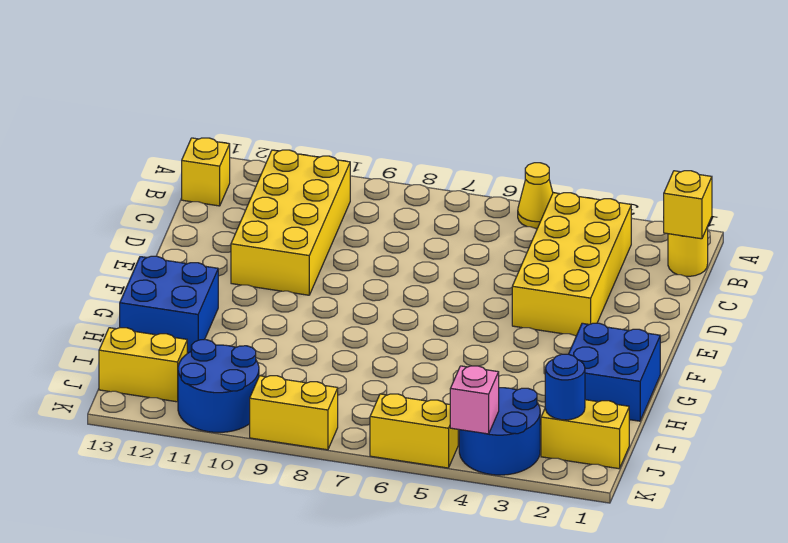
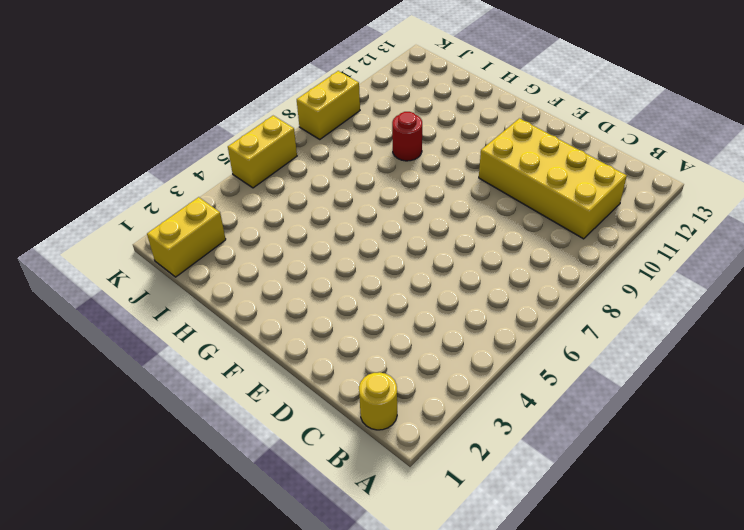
red round brick H9 level 1 -> none
none -> yellow cone A5 level 1
none -> yellow brick B3:E4 level 1
none -> yellow brick B13 level 1

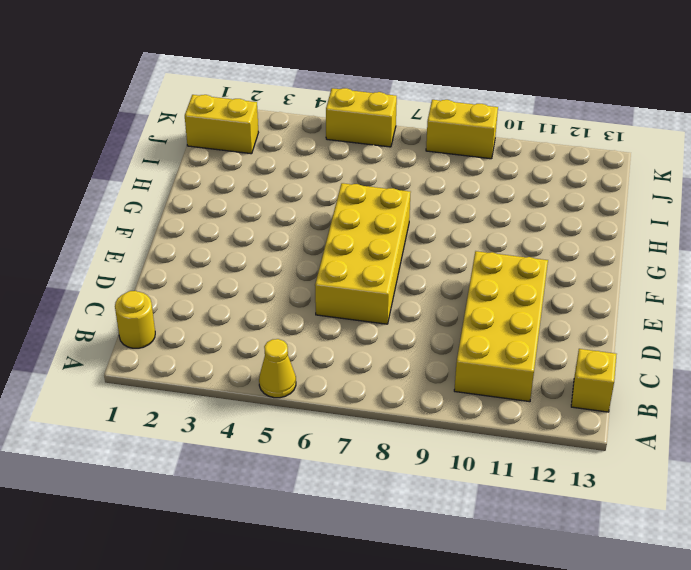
yellow brick D6:G7 level 1 -> yellow brick B3:E4 level 1
none -> blue brick G1:H2 level 1
none -> blue brick G12:H13 level 1
none -> blue round brick J3:K4 level 1

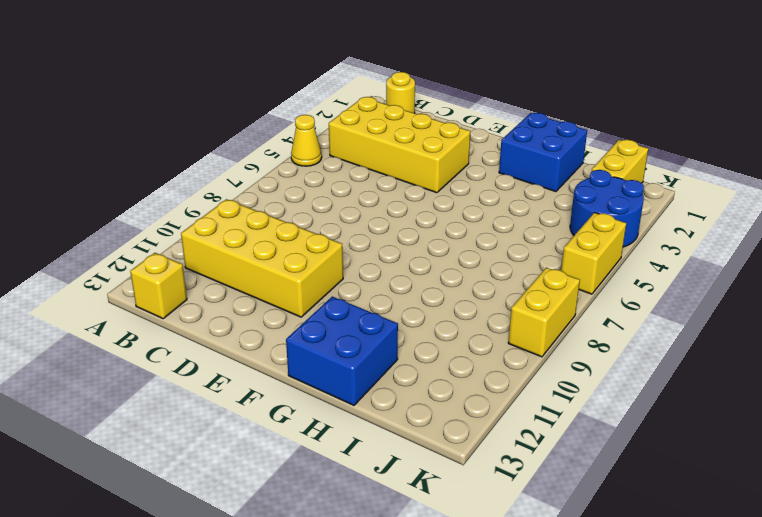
none -> blue round brick J10:K11 level 1
none -> yellow brick J12:J13 level 1
none -> yellow brick B1 level 2

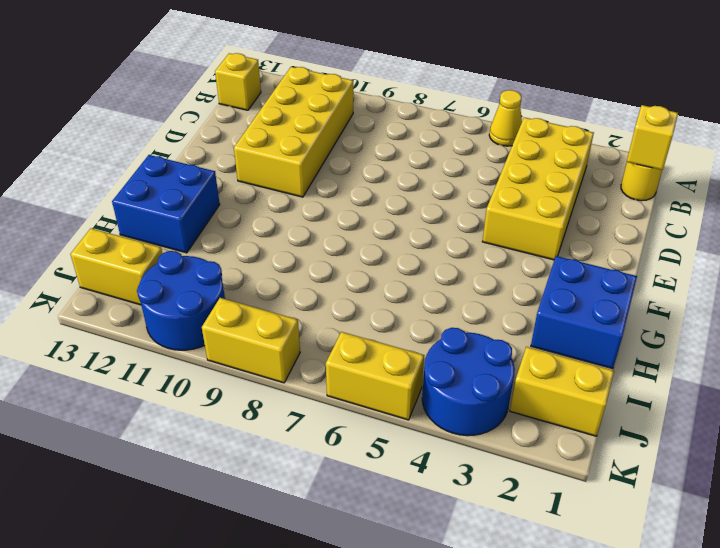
none -> blue round brick J2 level 2
none -> pink brick K4 level 2

